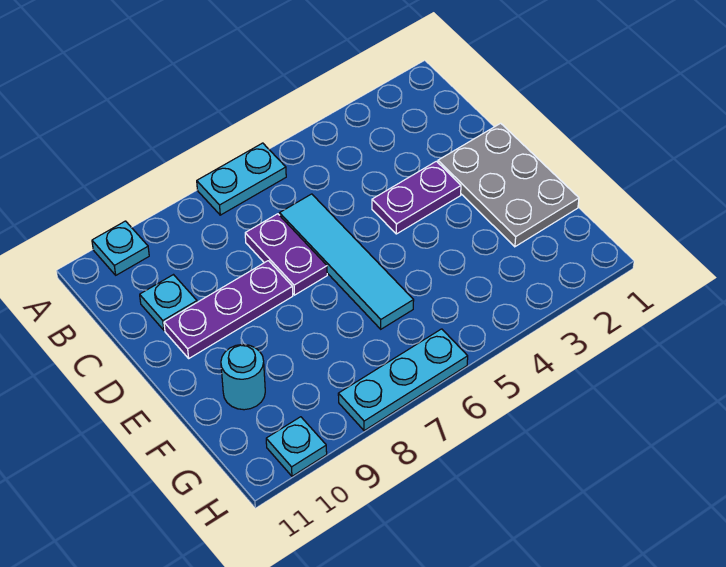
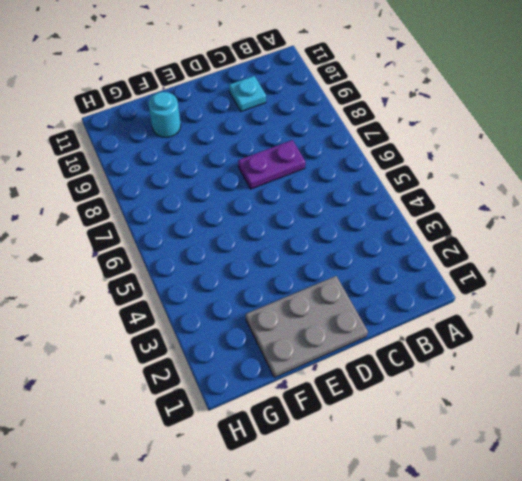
none -> cyan plate A6:A7 level 1
none -> cyan plate A10 level 1

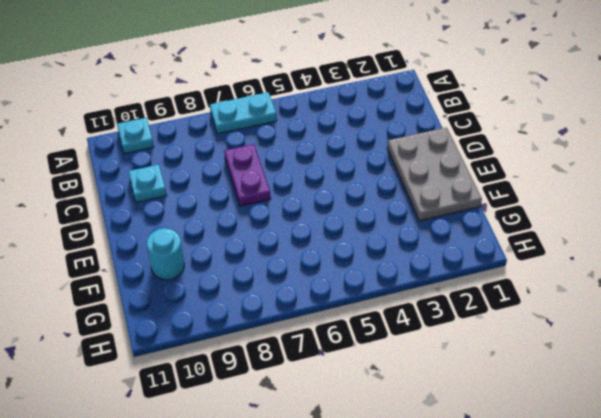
none -> cyan tile C6:F6 level 1
none -> purple plate D3:D4 level 1

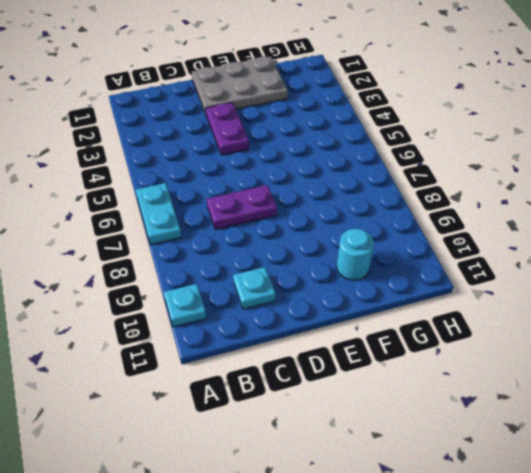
none -> cyan tile C6:F6 level 1
none -> purple plate D8:D10 level 1

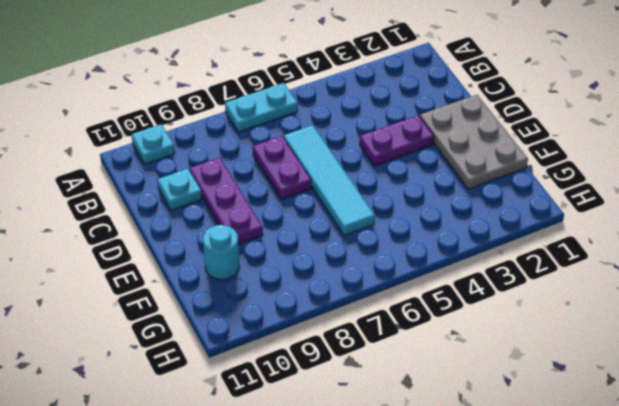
purple plate C9:E9 level 1 -> purple plate D8:D10 level 1
none -> cyan plate H6:H8 level 1
none -> cyan plate H10 level 1

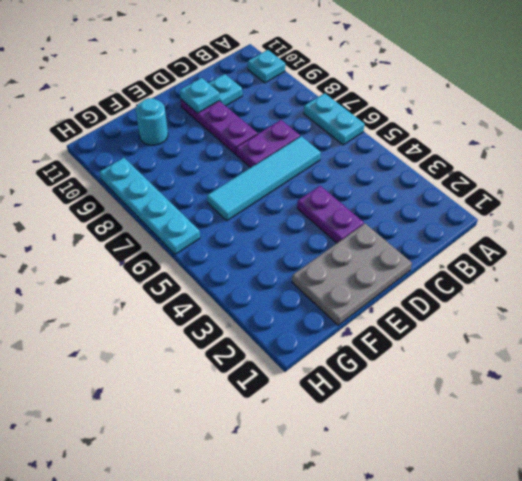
cyan plate D10 level 2 -> cyan plate H10 level 1
cyan plate H6:H9 level 1 -> cyan plate H6:H8 level 1

